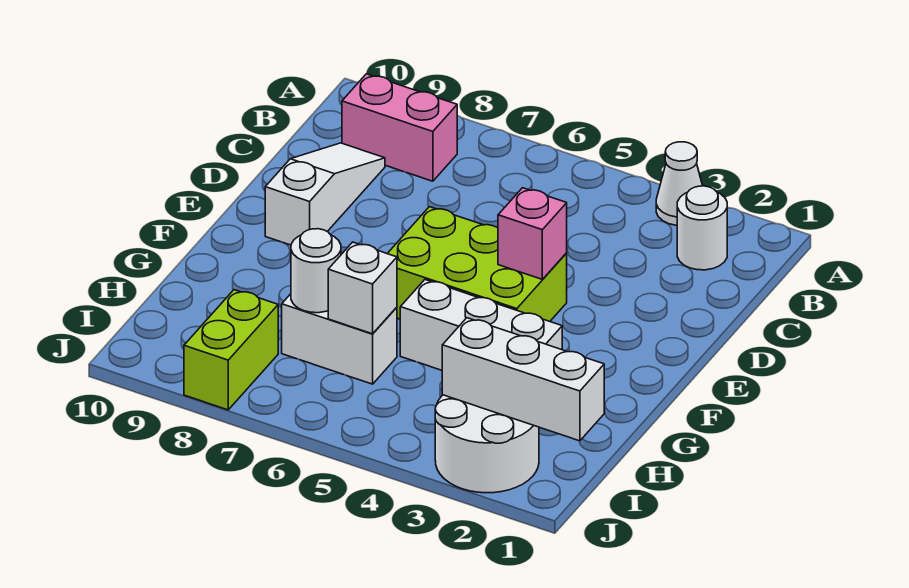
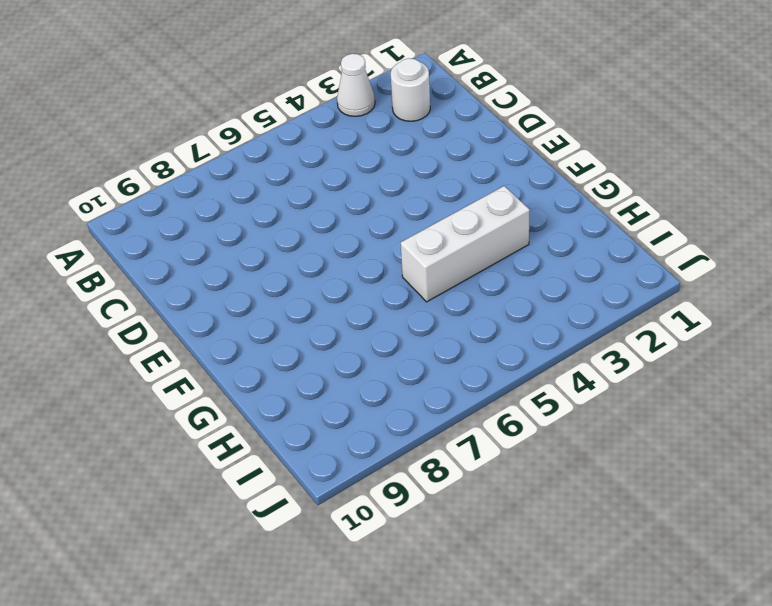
none -> pink brick B8:B9 level 1
none -> white slope C9:E9 level 1 top E
none -> lime brick E4:F6 level 1

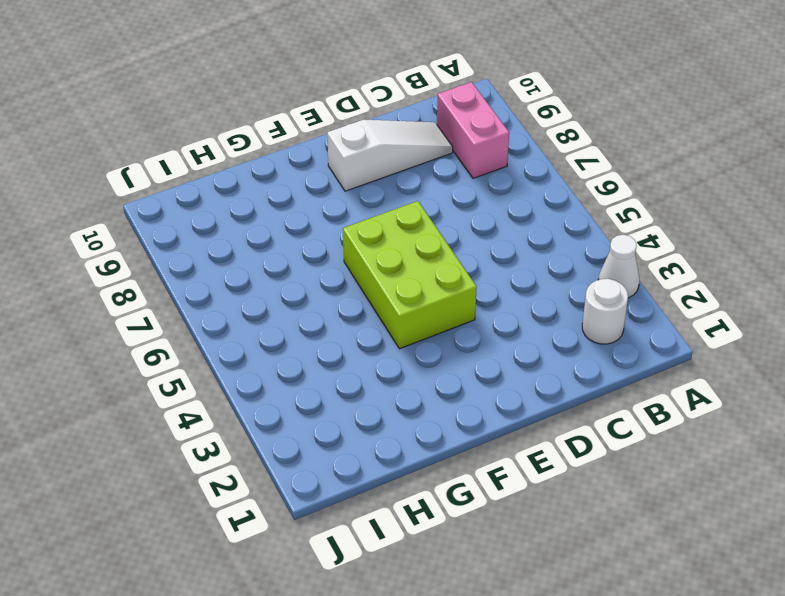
none -> white brick G3:G5 level 1
none -> white brick H6:H7 level 1
none -> white round brick I2:J3 level 1

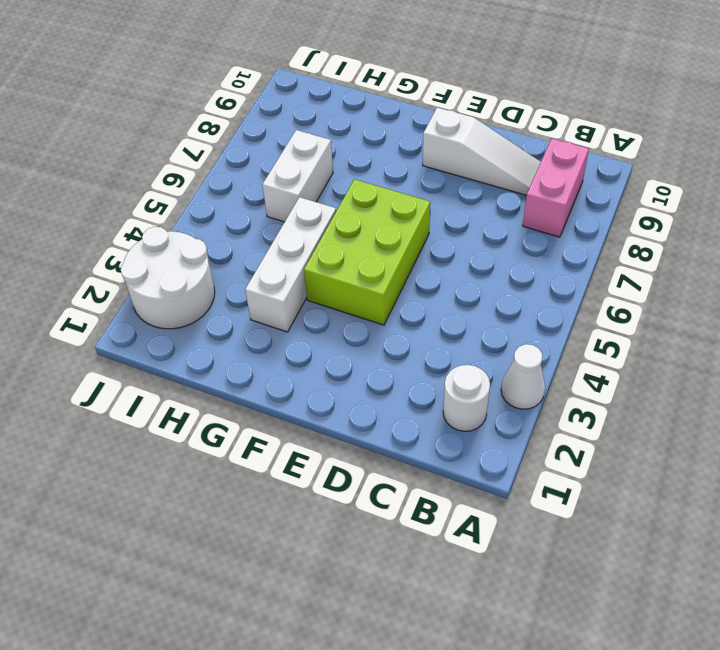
none -> lime brick I8:J8 level 1
none -> pink brick E4 level 2
none -> white brick H6 level 2

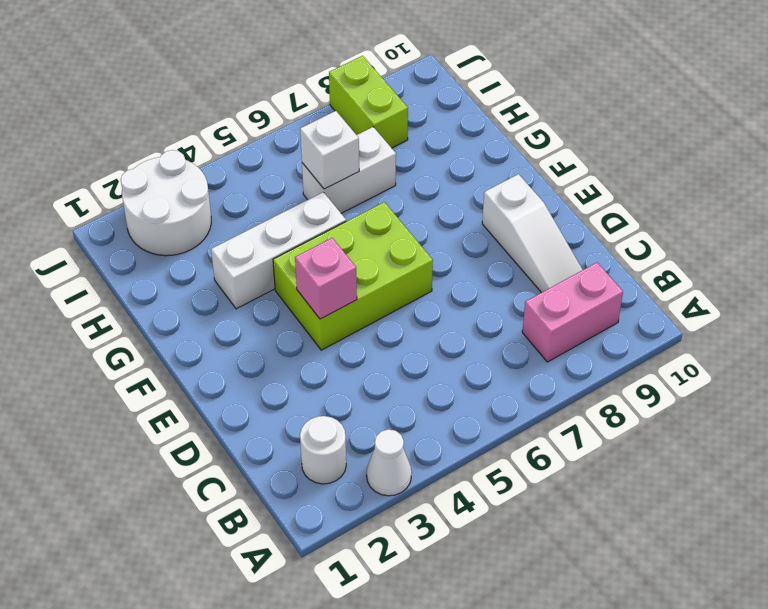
none -> white round brick H7 level 2
none -> white brick I1:I3 level 2

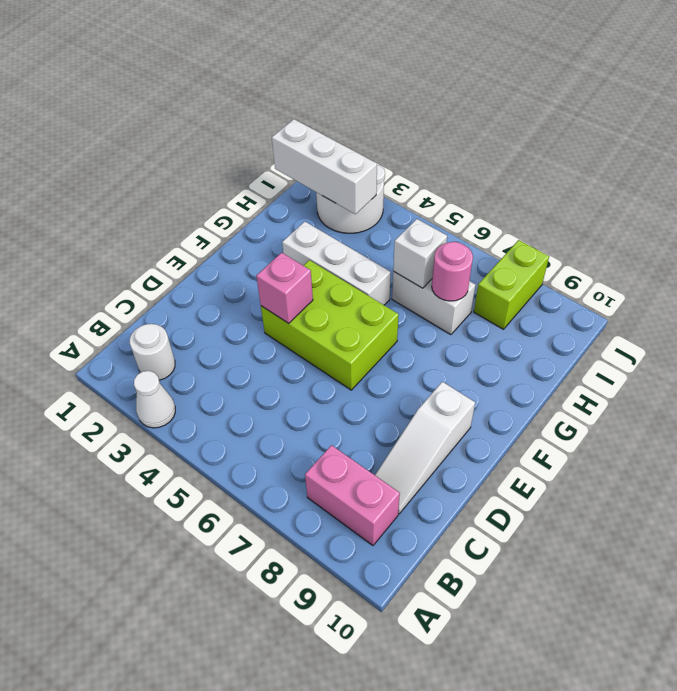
pink round brick H7 level 2 -> white round brick H7 level 2

